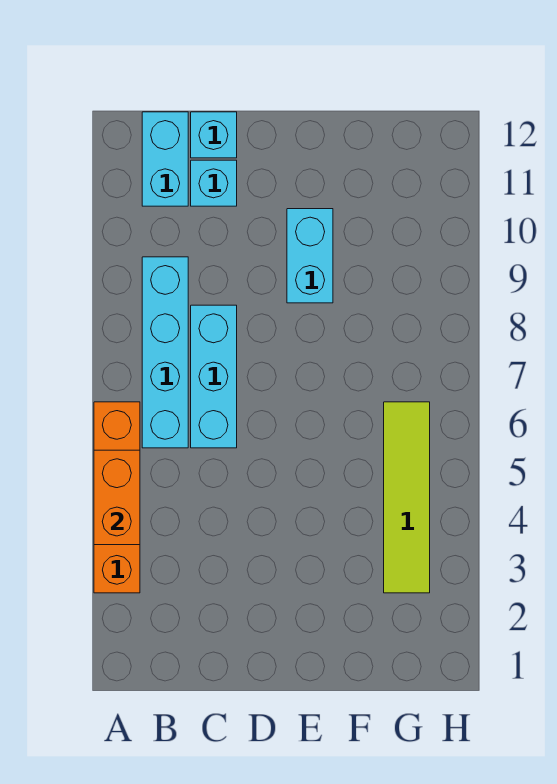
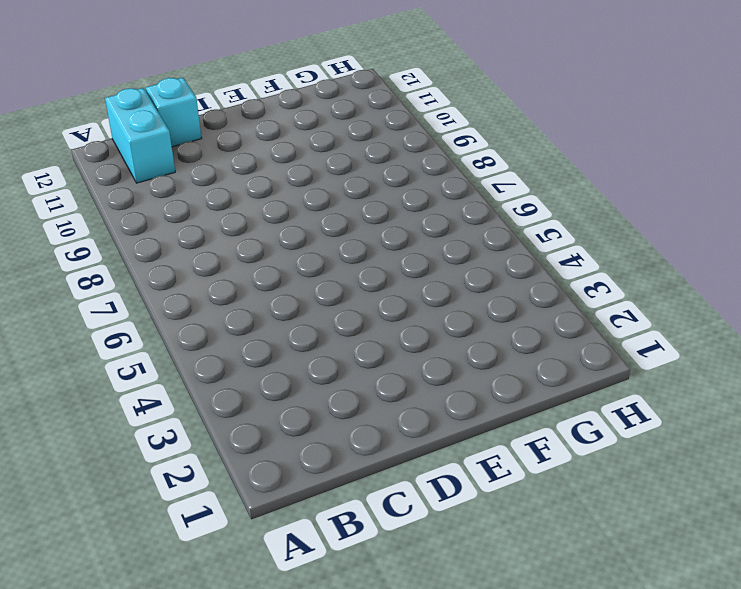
none -> orange brick A3:A6 level 1
none -> cyan brick B6:B9 level 1

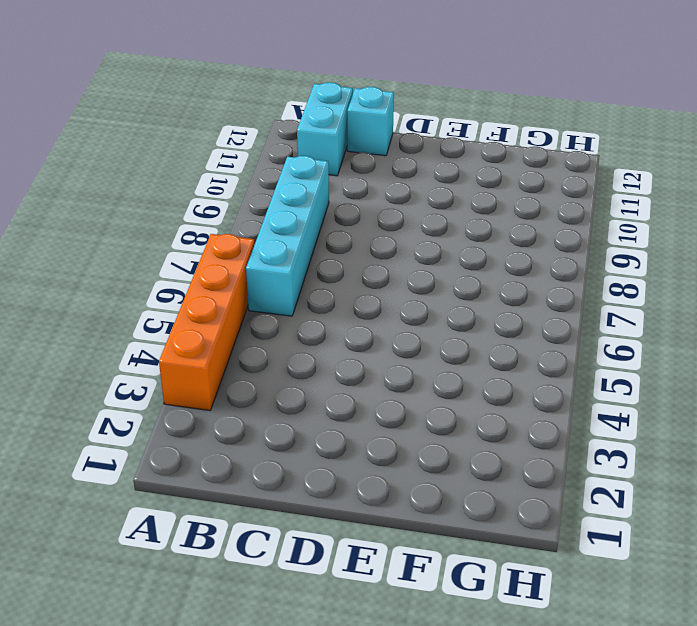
none -> cyan brick C6:C8 level 1
none -> cyan brick C11 level 1

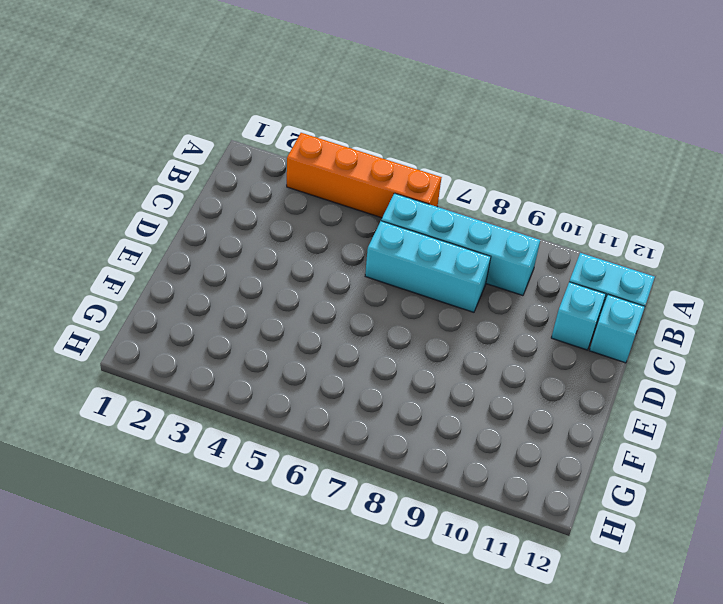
none -> cyan brick E9:E10 level 1
none -> lime tile G3:G6 level 1

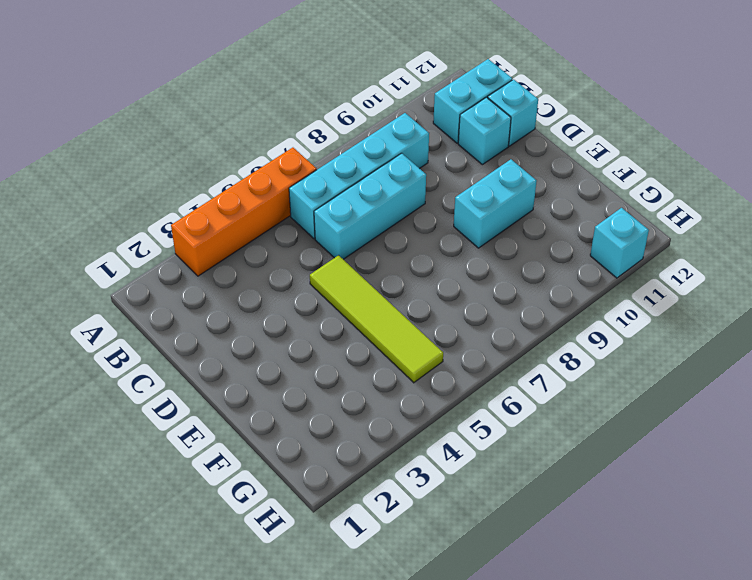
lime tile D5:G5 level 1 -> lime tile G3:G6 level 1
cyan brick H11 level 1 -> none
none -> orange brick A4:A5 level 2

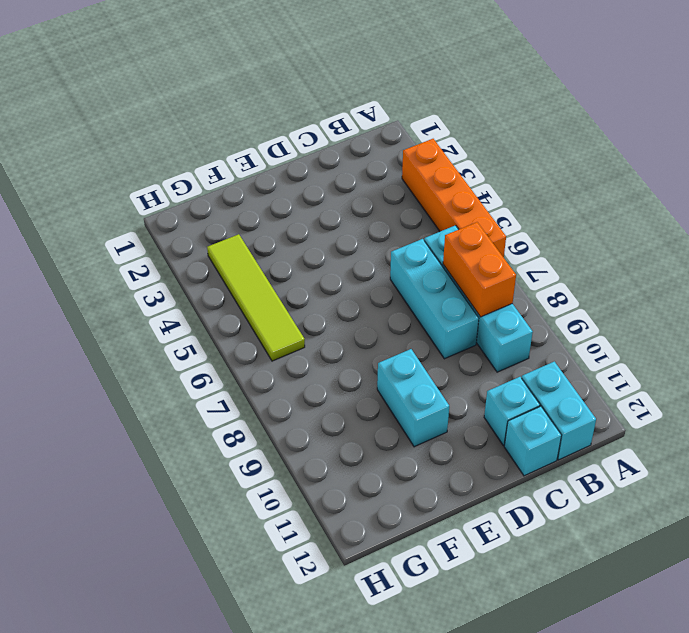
orange brick B7:B8 level 2 -> orange brick A4:A5 level 2

